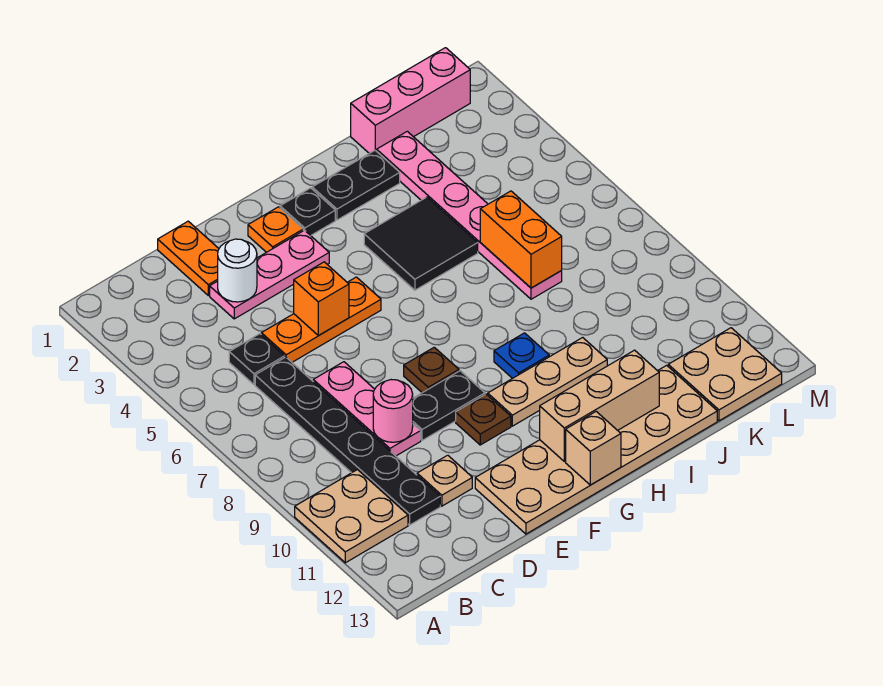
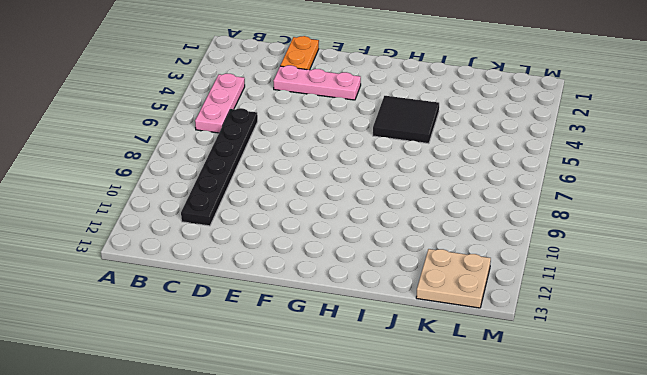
pink plate B4:B6 level 1 -> pink plate D7:D9 level 1
none -> tan plate A10:B11 level 1
none -> black plate C5 level 1
none -> orange plate D5:F5 level 1

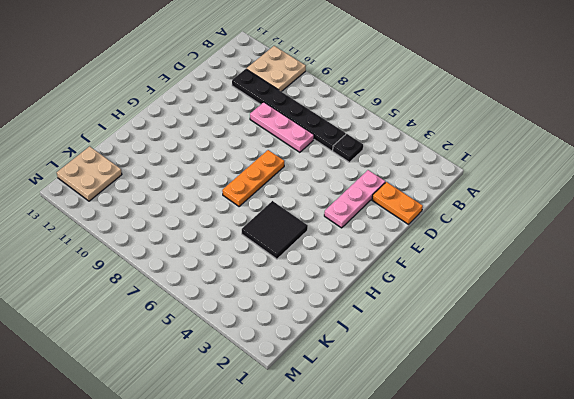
orange plate F7:H7 level 1 -> orange plate D5:F5 level 1
none -> tan plate D11 level 1
none -> black plate E9:F9 level 1
none -> tan plate E12:J13 level 1

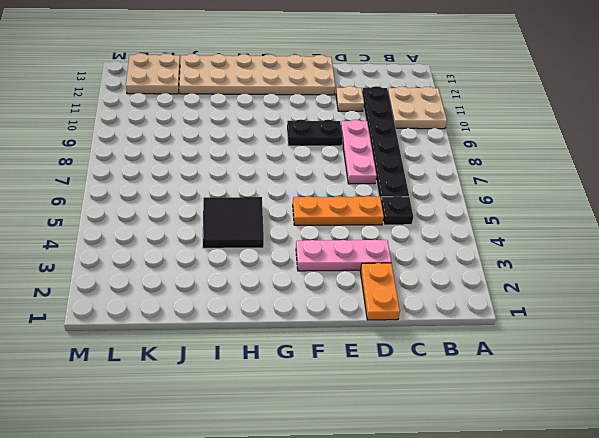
none -> orange plate F2 level 1
none -> brown plate F8 level 1
none -> brown plate F10 level 1

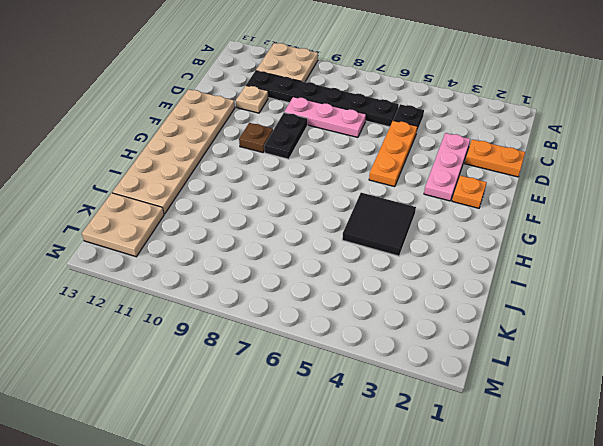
none -> brown plate F8 level 1
none -> black plate G2 level 1
none -> tan plate G10:I10 level 1

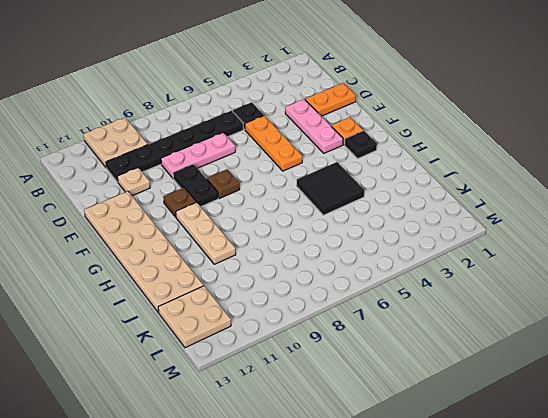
none -> black plate H2:I2 level 1
none -> blue plate H9 level 1
none -> pink brick J1:L1 level 1

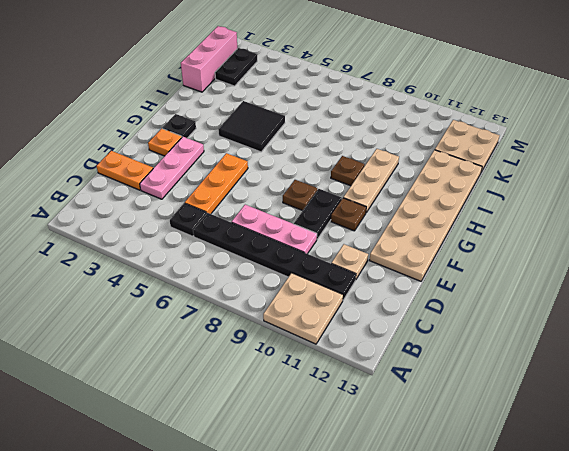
brown plate H9 level 1 -> blue plate H9 level 1
black plate K2:L2 level 1 -> black plate H2:I2 level 1
none -> pink plate J2:J7 level 1
none -> white round brick D3 level 2
none -> pink round brick D9 level 2

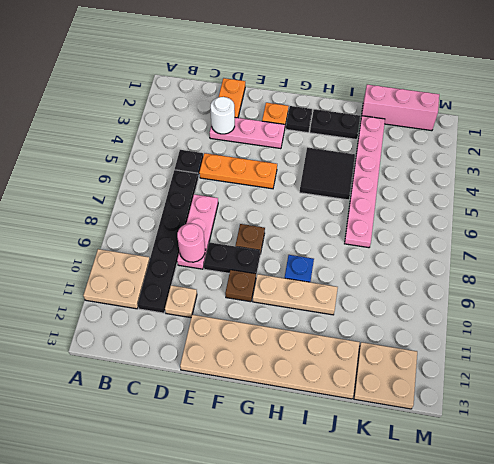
none -> orange brick E5 level 2
none -> tan brick G12:I12 level 2
none -> tan brick G13 level 2

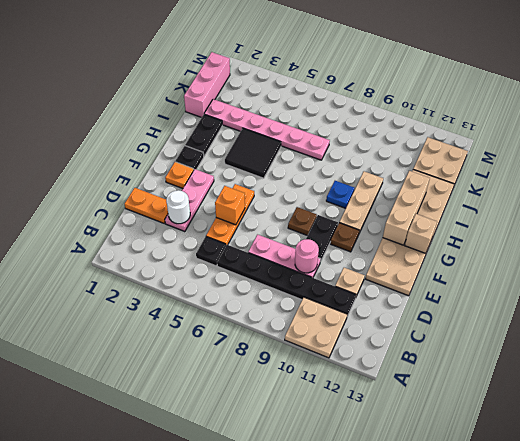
none -> orange brick J6:J7 level 2

